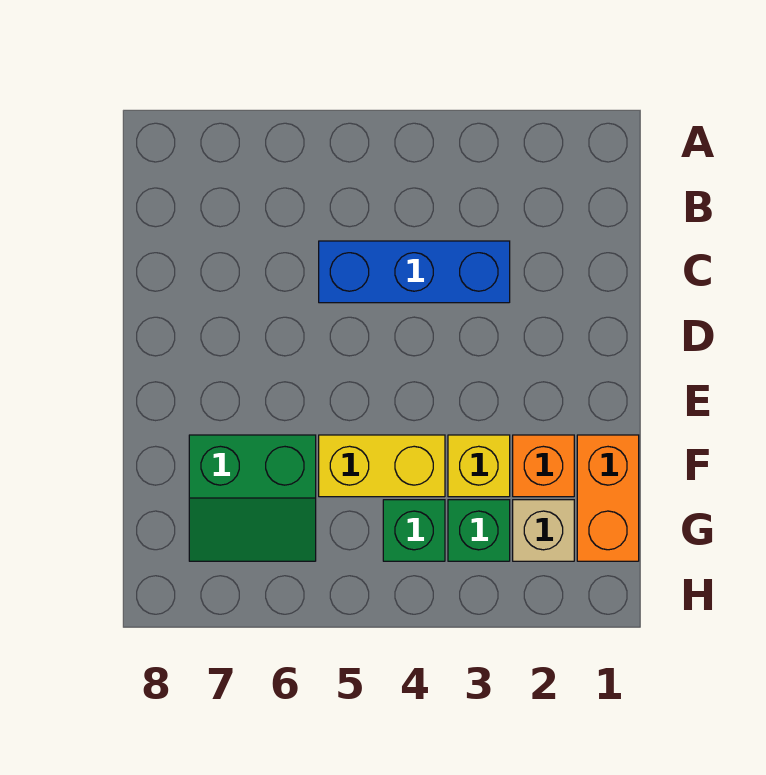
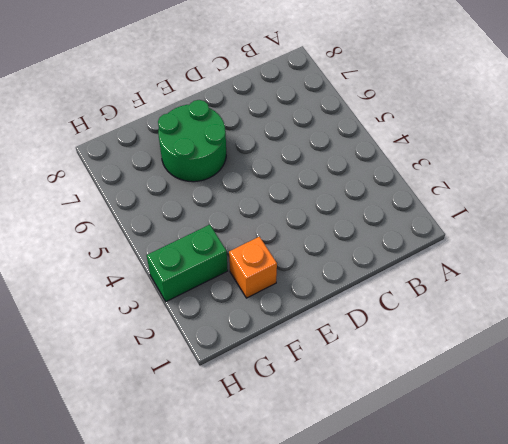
green round brick E6:F7 level 1 -> green slope F6:G7 level 1 top F
green brick G3:H3 level 1 -> green brick G3 level 1
none -> blue brick C3:C5 level 1
none -> orange brick F1:G1 level 1

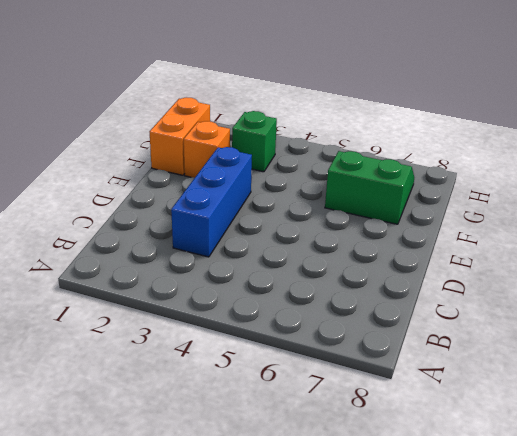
blue brick C3:E3 level 1 -> blue brick C3:C5 level 1
none -> yellow brick F3 level 1
none -> yellow brick F4:F5 level 1

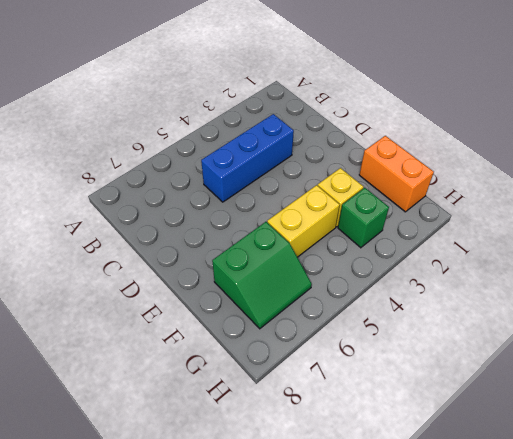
none -> orange brick F2 level 1
none -> tan brick G2 level 1

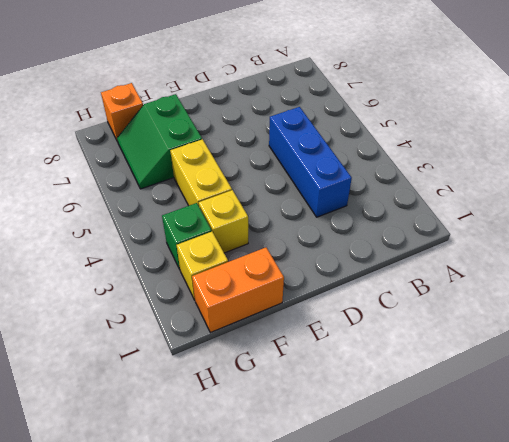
yellow brick G2 level 1 -> tan brick G2 level 1
orange brick G8 level 1 -> orange brick F2 level 1
none -> green brick G4 level 1

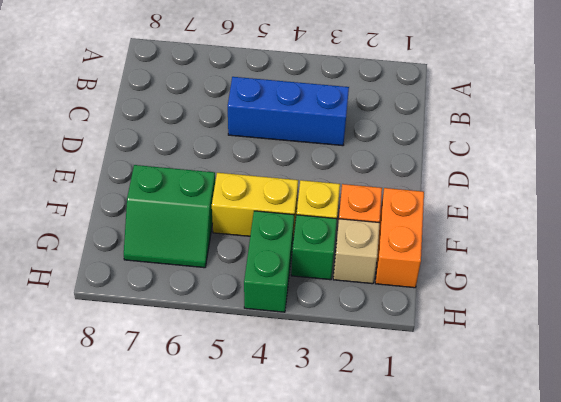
green brick G4:H4 level 1 -> green brick G4 level 1

